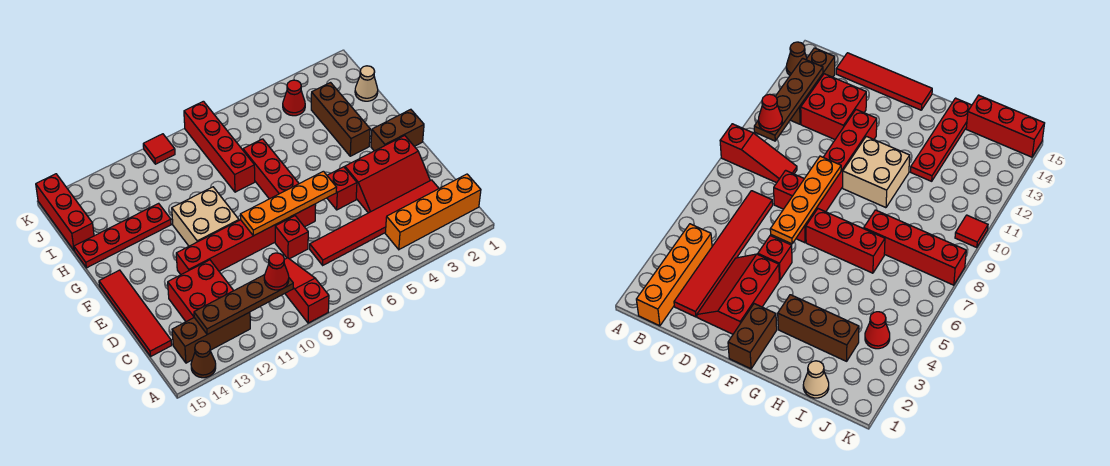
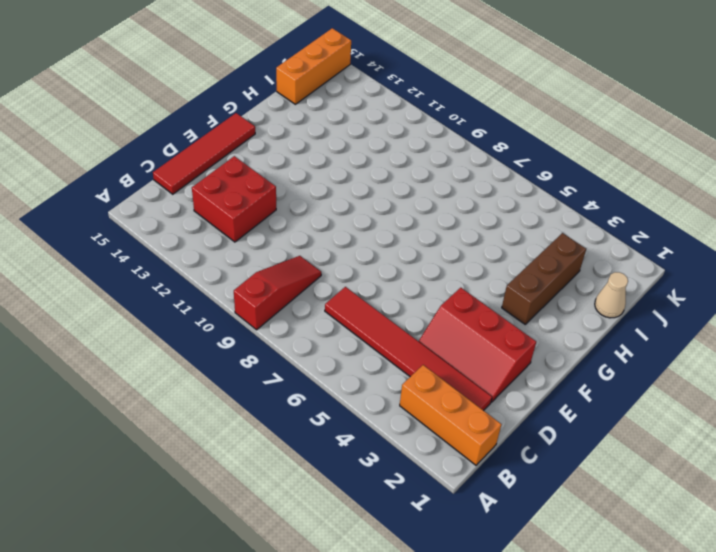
orange brick B1:B3 level 1 -> orange brick B1:B4 level 1
orange brick I15:K15 level 1 -> red brick I15:K15 level 1
none -> brown cone A14 level 1
none -> brown brick B12:B14 level 1
none -> red brick D8 level 1

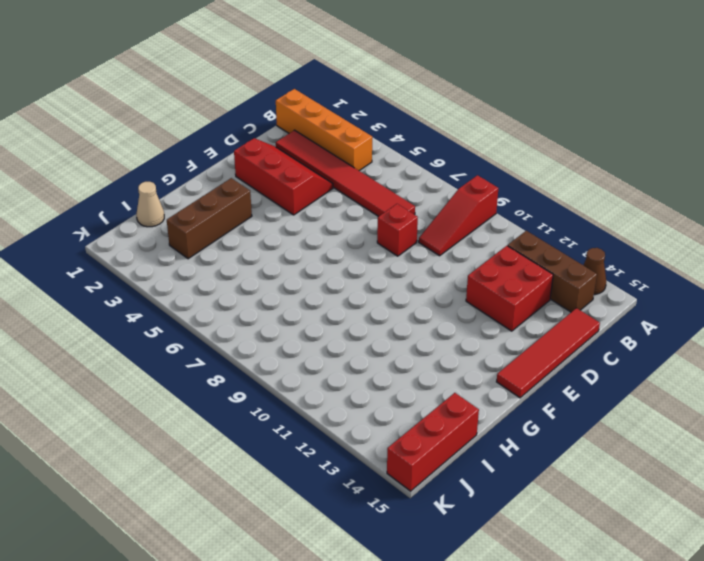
none -> red brick E5 level 1
none -> red brick E7:E12 level 1
none -> brown brick F1:F2 level 1

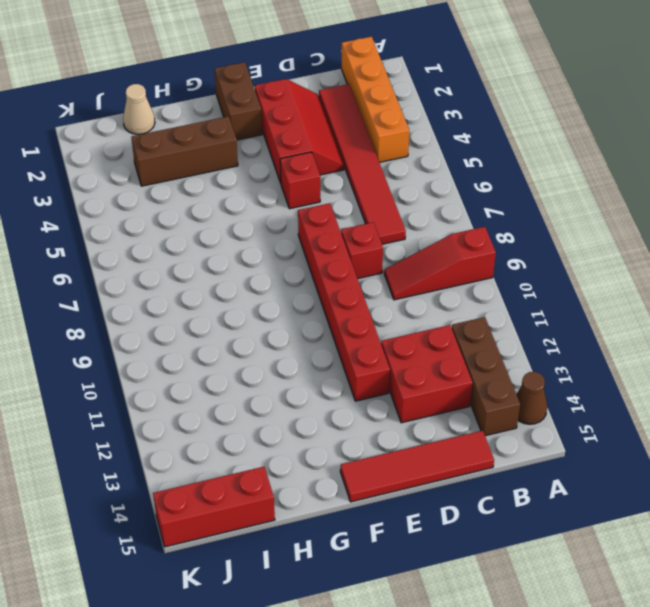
none -> red brick F7:H7 level 1
none -> tan brick F10:G11 level 1
none -> red brick H8:K8 level 1

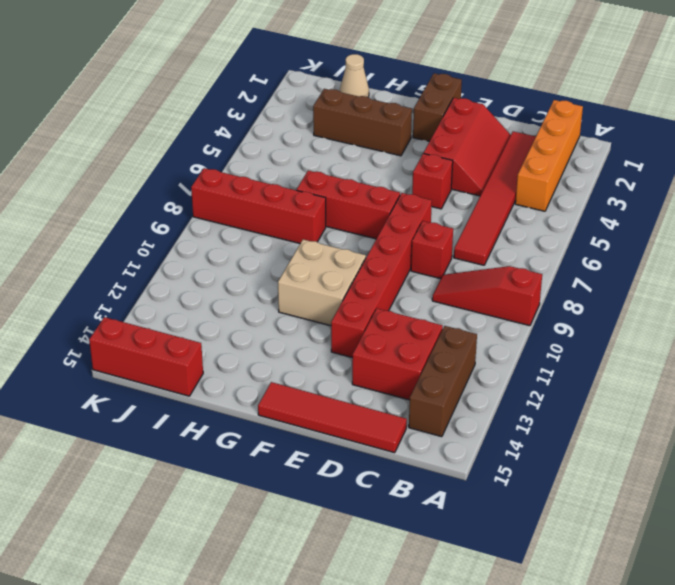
none -> brown cone A14 level 1
none -> red plate H12:H15 level 1
none -> red cone J4 level 1

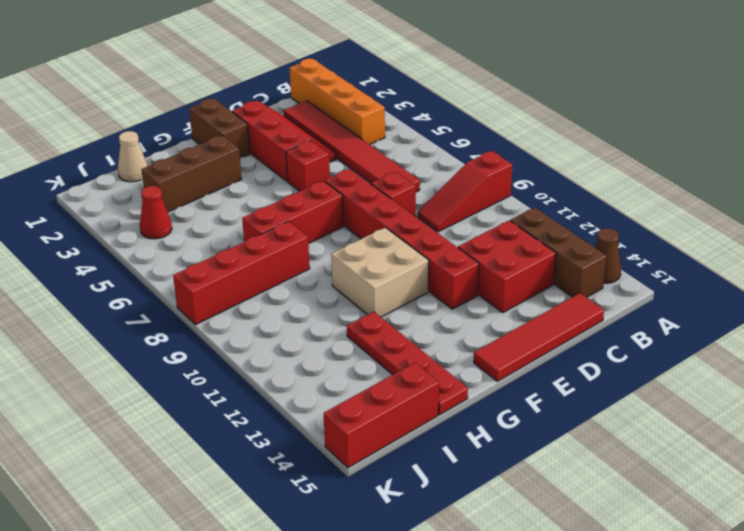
none -> red tile K10 level 1
none -> brown plate B10:B13 level 2
none -> orange plate E6:E9 level 2

